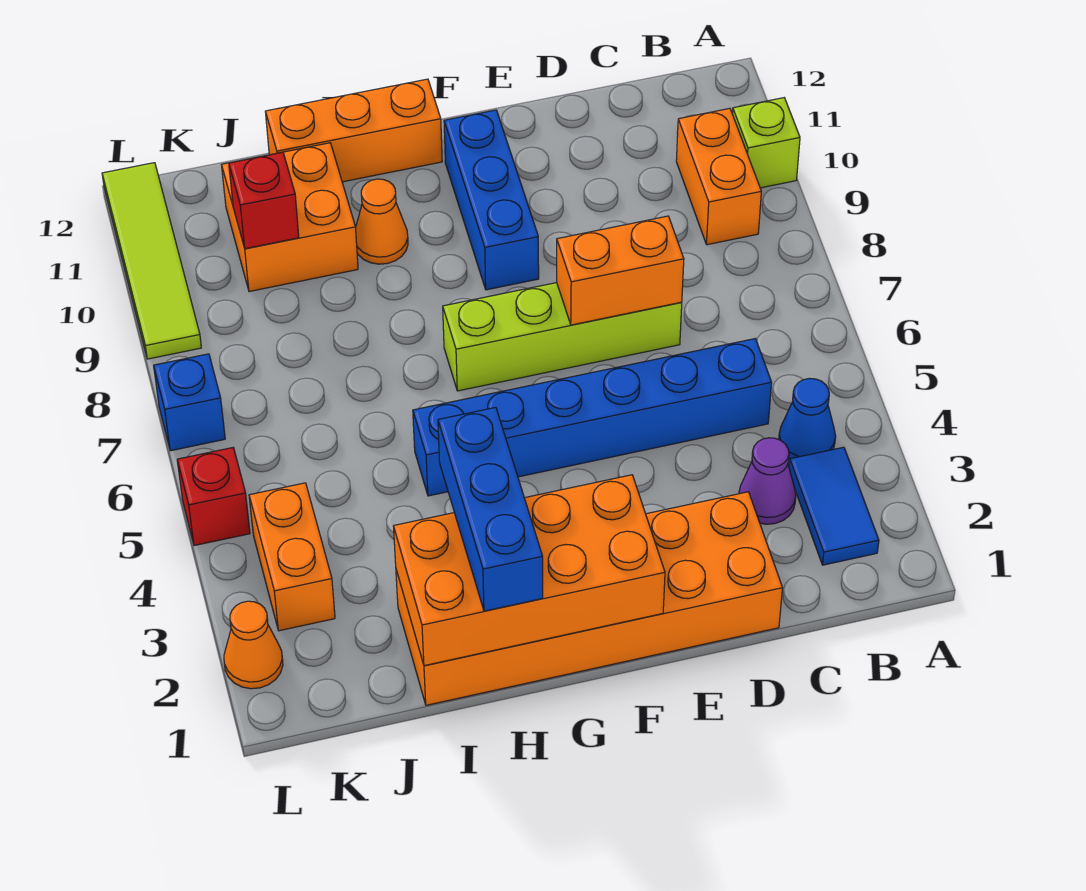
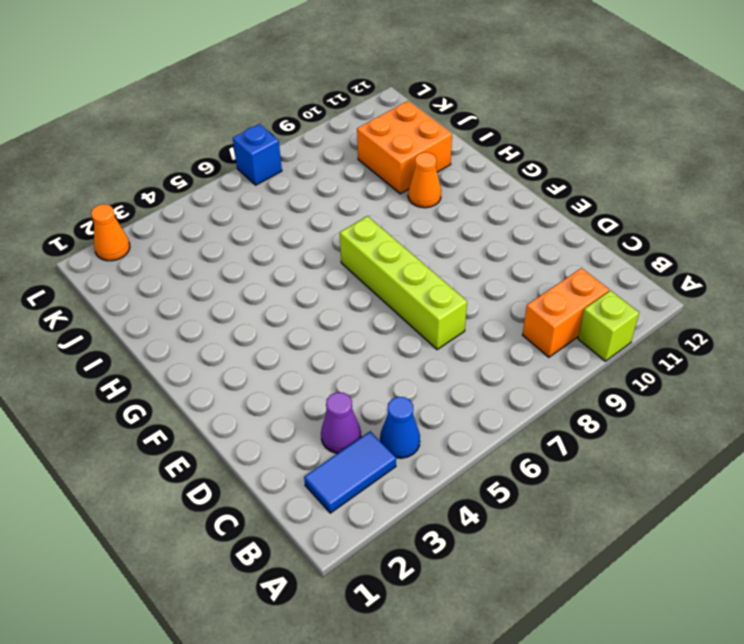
none -> blue brick C5:H5 level 1
none -> orange brick D1:I2 level 1
none -> blue brick F9:F11 level 1

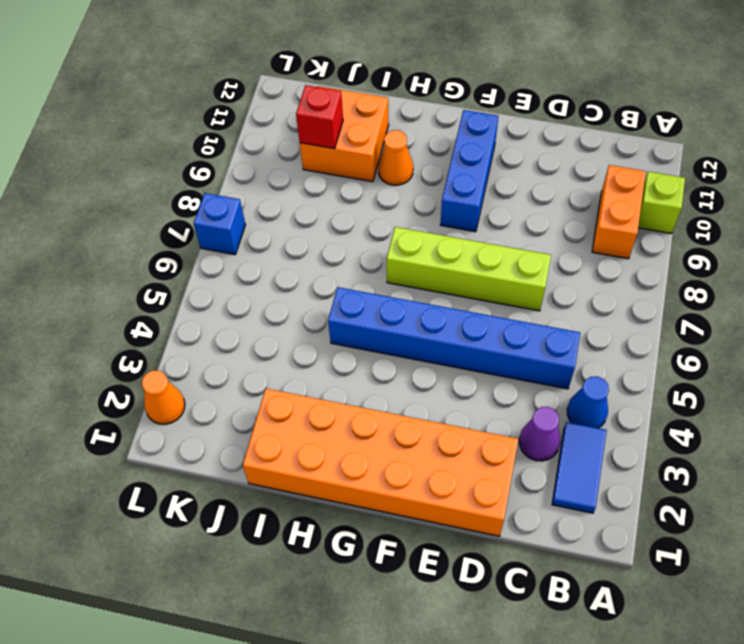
none -> orange brick G12:I12 level 1
none -> orange brick K3:K4 level 1
none -> red brick L5 level 1

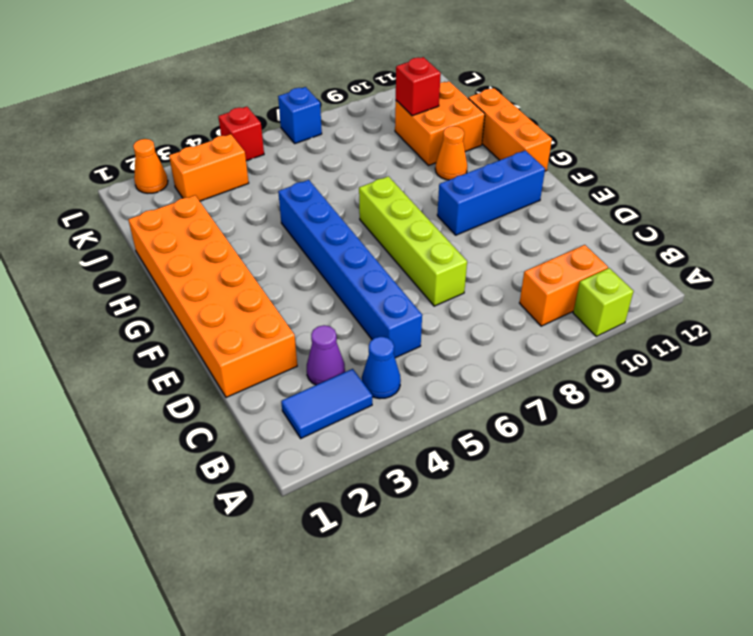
none -> lime tile L9:L12 level 1
none -> orange brick D7:E7 level 2
none -> orange brick F1:I2 level 2

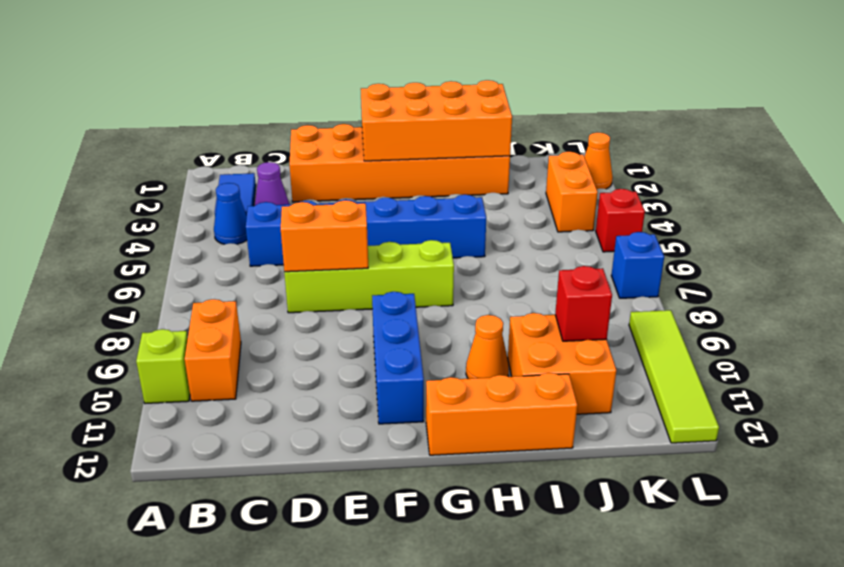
none -> blue brick H1:H3 level 3

